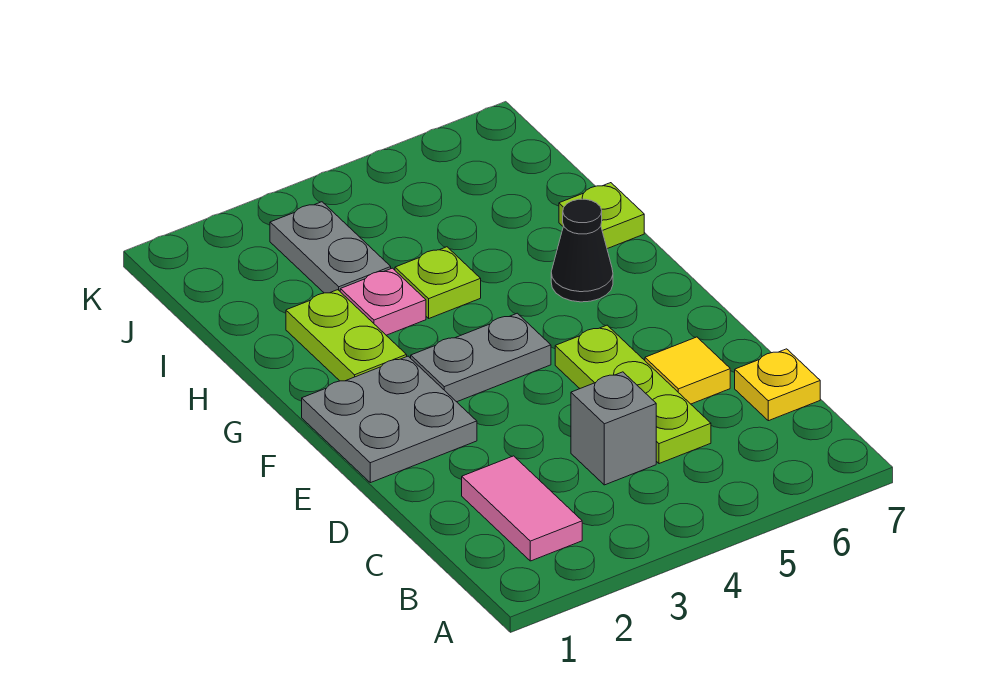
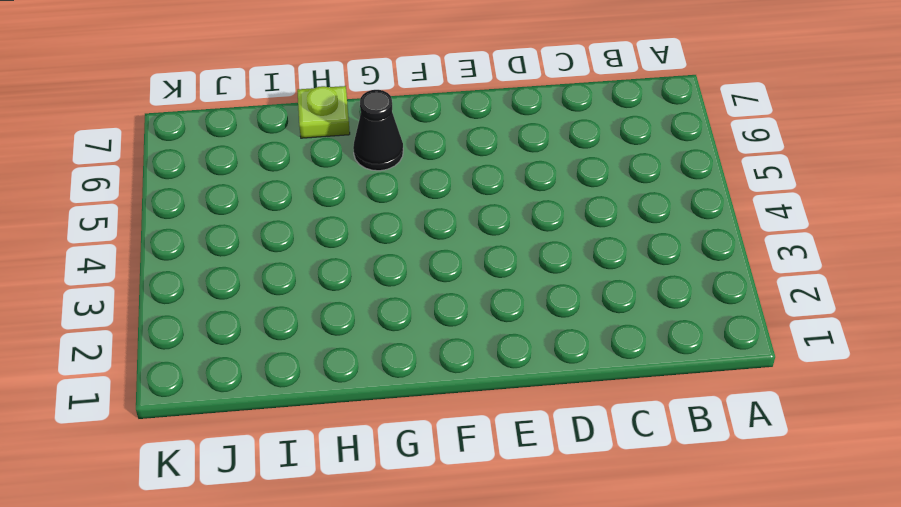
none -> pink tile B2:C2 level 1
none -> grey brick C4 level 1
none -> lime plate C5:E5 level 1

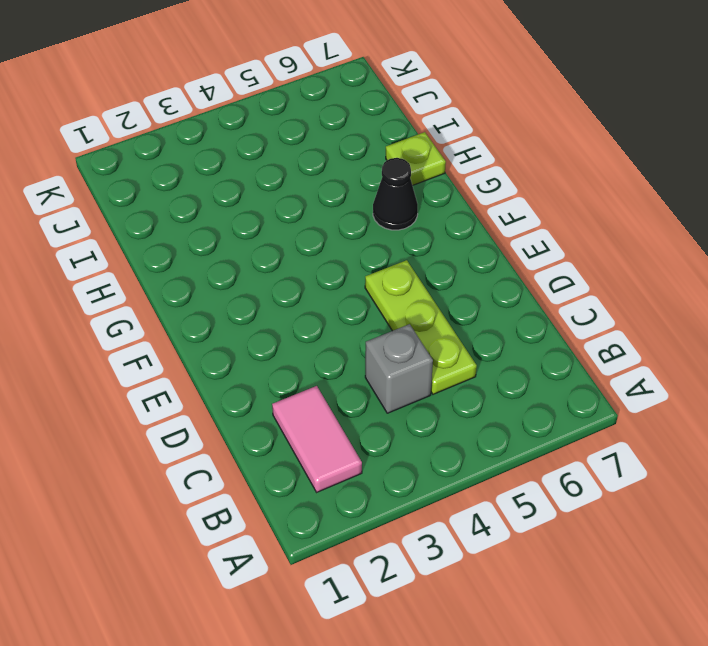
none -> yellow plate C7 level 1
none -> yellow tile D6 level 1
none -> grey plate E1:F2 level 1

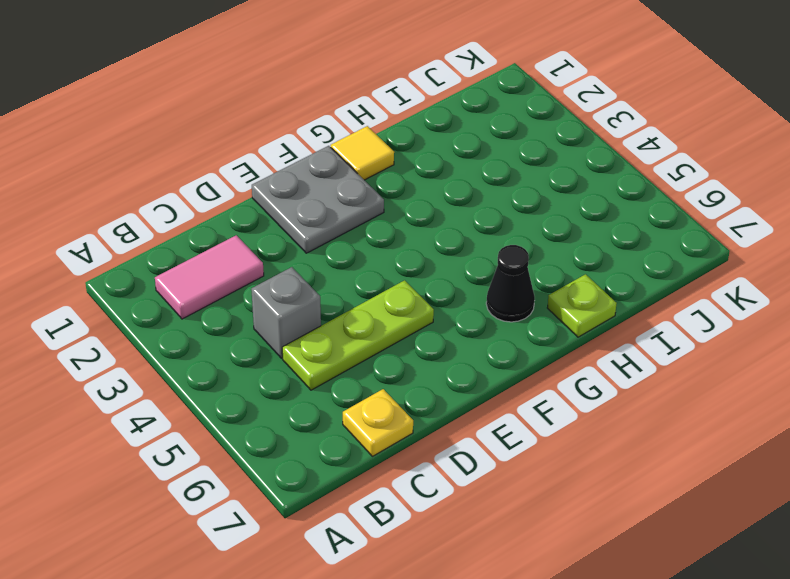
yellow tile G1 level 1 -> yellow tile D6 level 1
none -> grey plate F3:F4 level 1
none -> lime plate G2:H2 level 1
none -> pink plate H3 level 1

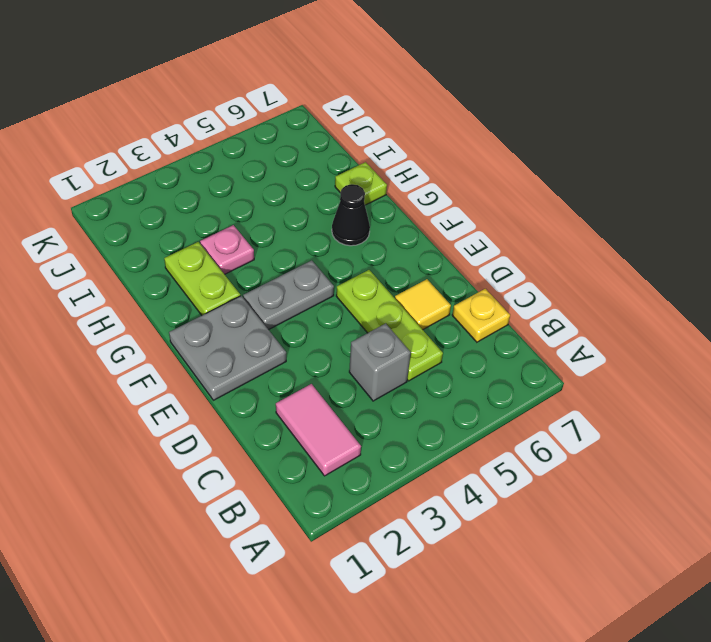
none -> lime plate H4 level 1
none -> grey plate I3:J3 level 1

